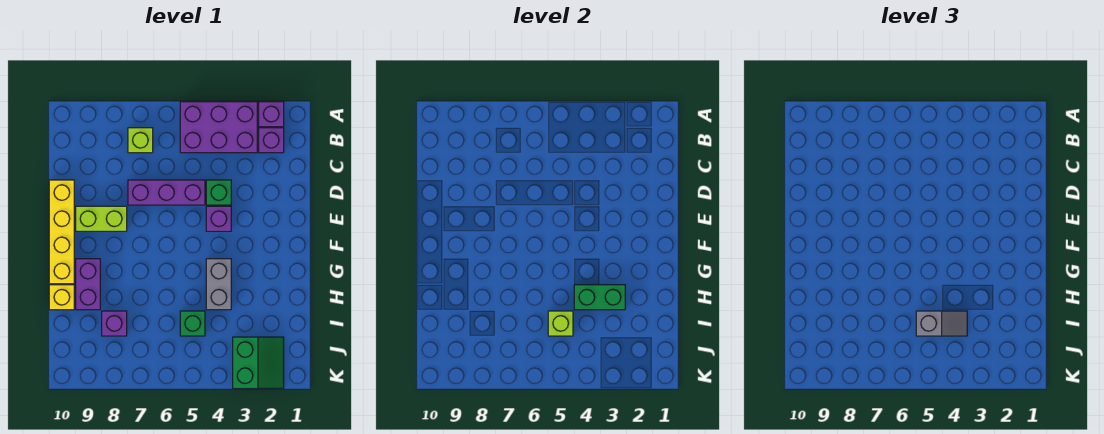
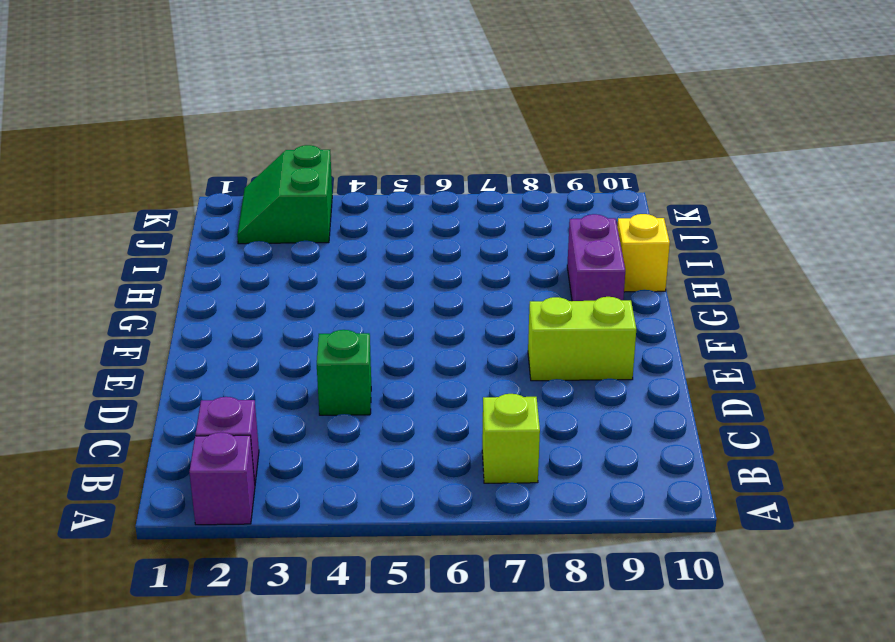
none -> purple brick A3:B5 level 1
none -> purple brick D5:D7 level 1
none -> yellow brick D10:G10 level 1

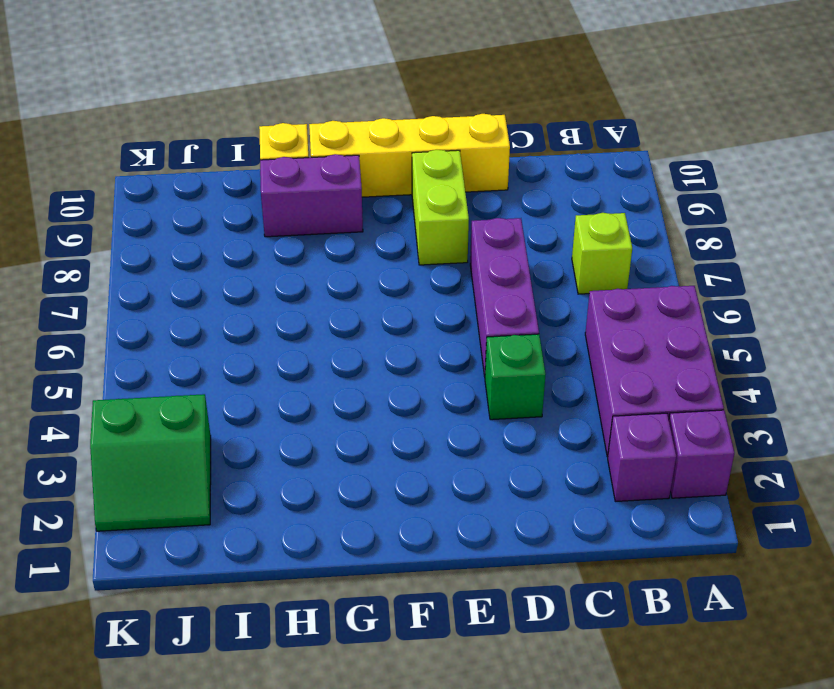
none -> purple brick E4 level 1
none -> grey brick G4:H4 level 1
none -> green brick I5 level 1

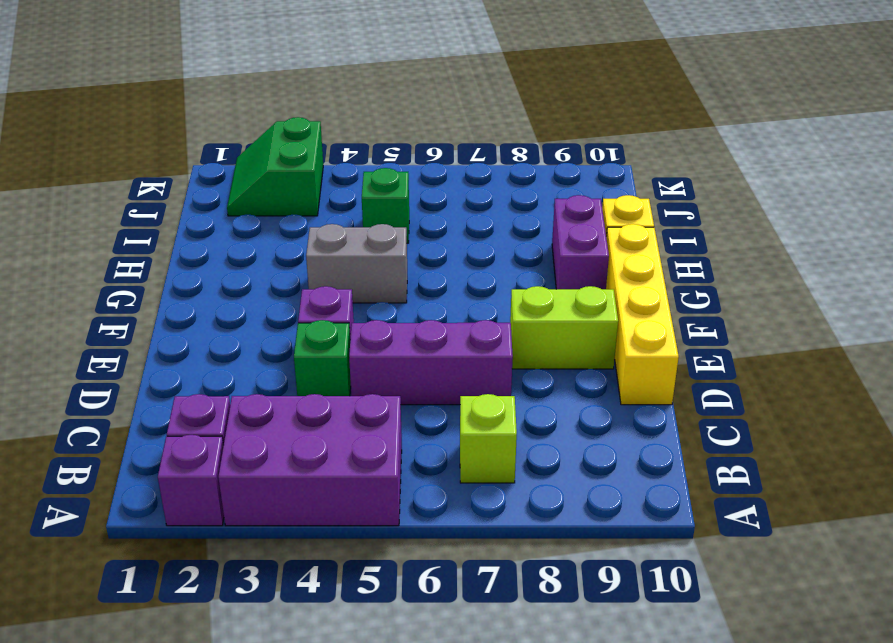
grey brick G4:G5 level 1 -> grey brick G4:H4 level 1
none -> purple brick I8 level 1
none -> green brick H3:H4 level 2
none -> lime brick I5 level 2

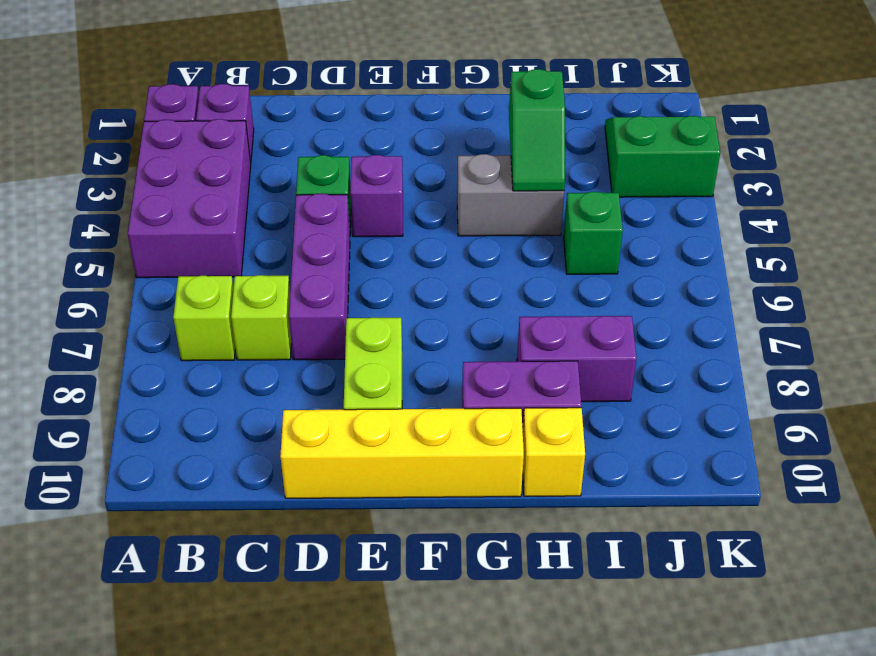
lime brick C7 level 1 -> lime brick I5 level 2
green slope H3:H4 level 2 top 3 -> green brick H3:H4 level 2
purple brick H8:I8 level 1 -> purple brick I8 level 1
none -> grey slope I4:I5 level 3 top 5

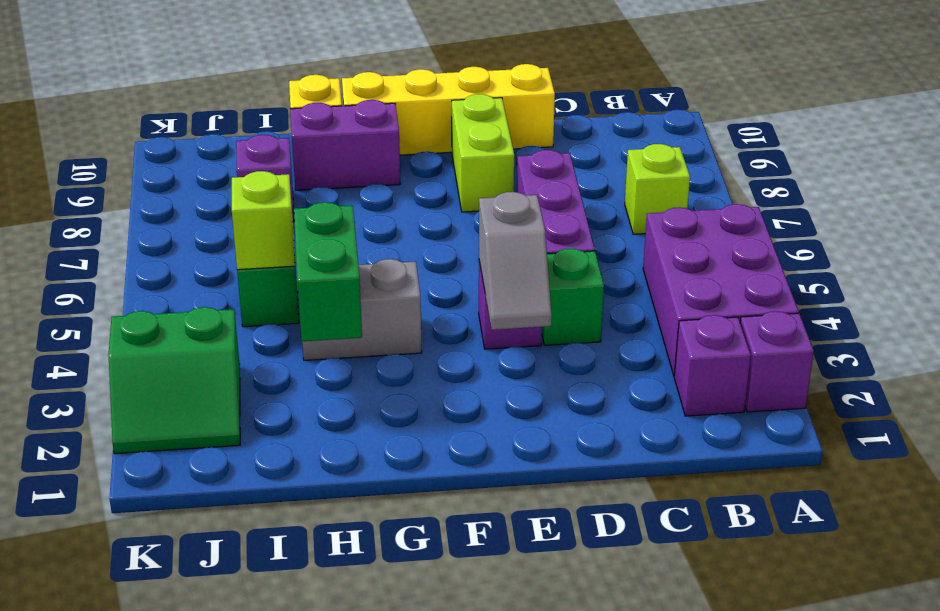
grey slope E3:E4 level 2 top 4 -> grey slope I4:I5 level 3 top 5

